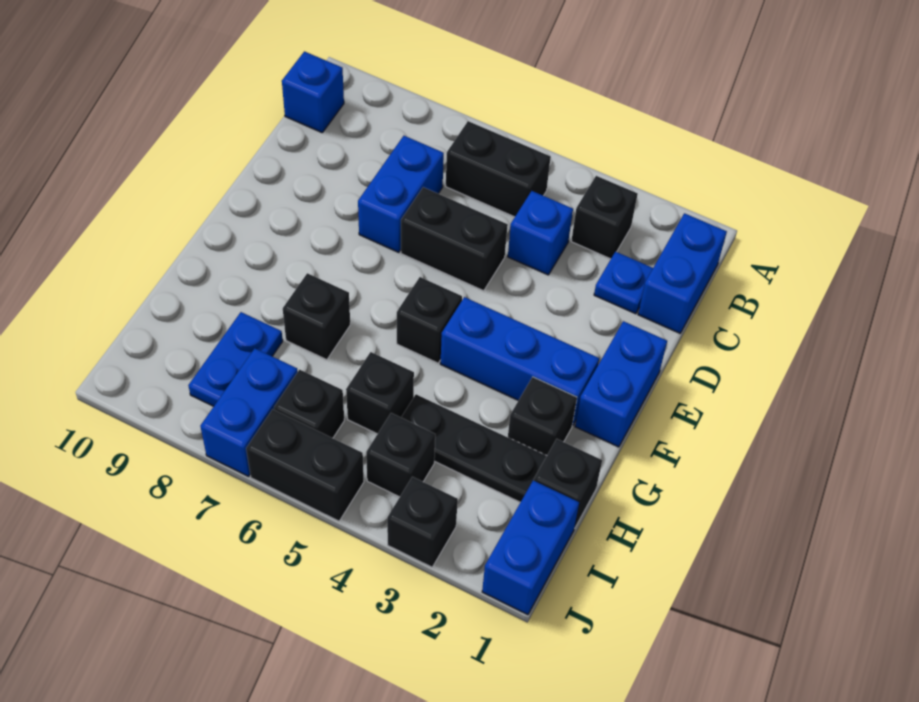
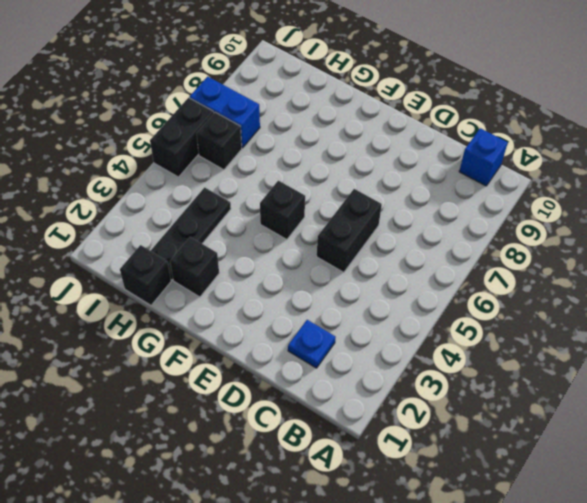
none -> blue brick B1:C1 level 1
none -> black brick B3 level 1
none -> black brick B5:B6 level 1

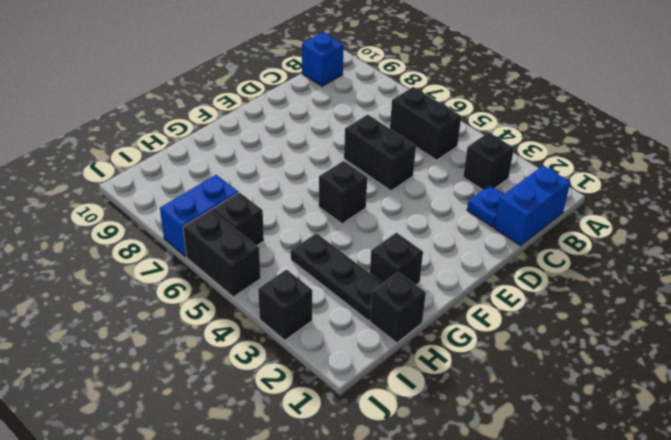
none -> blue brick C4 level 1
none -> blue brick C7:D7 level 1
none -> blue brick E1:F1 level 1

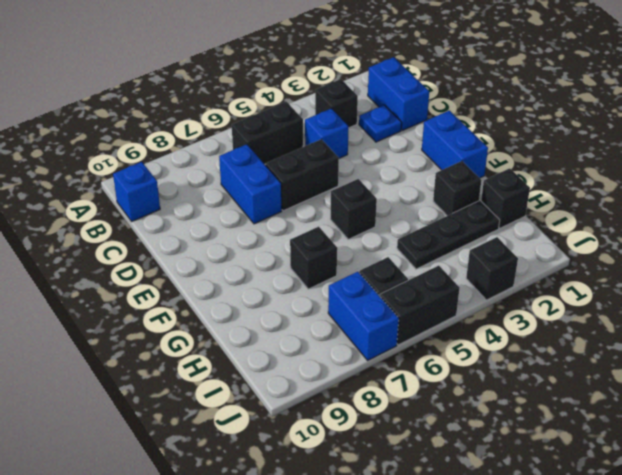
none -> blue brick F2:F4 level 1
none -> black brick H5 level 1
none -> blue plate H8:I8 level 1

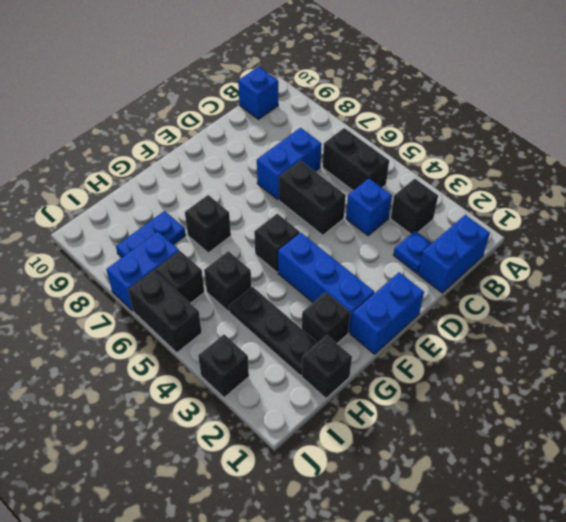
none -> blue brick I1:J1 level 1
none -> black brick I4 level 1

